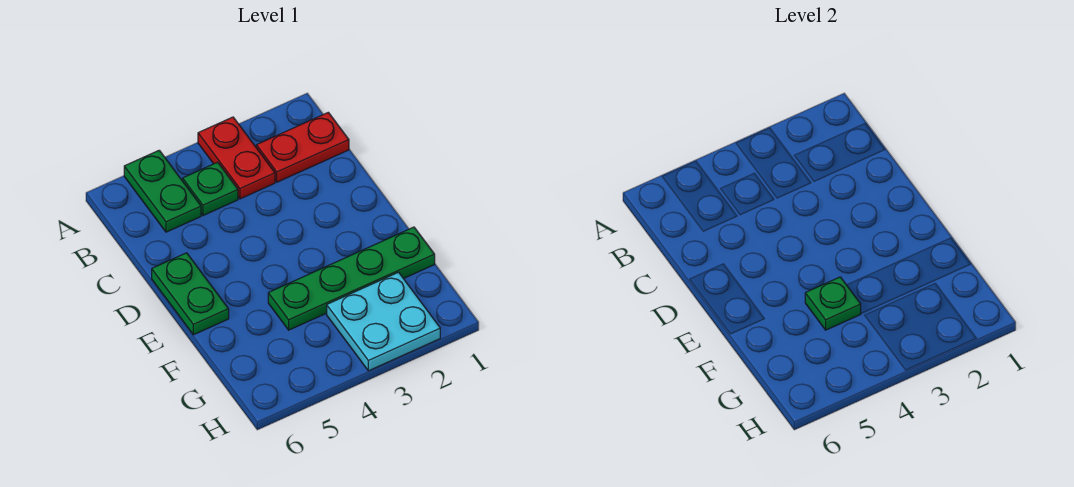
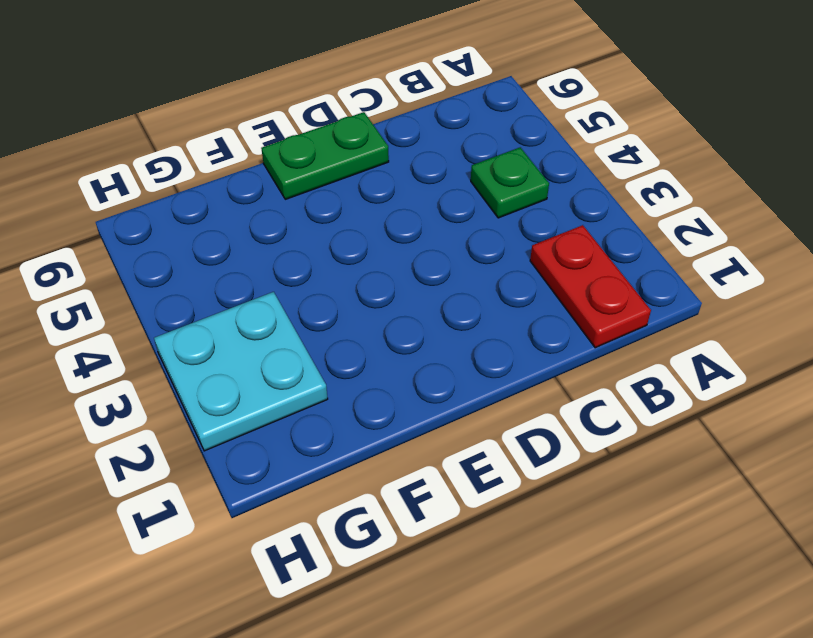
none -> red plate A3:B3 level 1
none -> green plate A5:B5 level 1

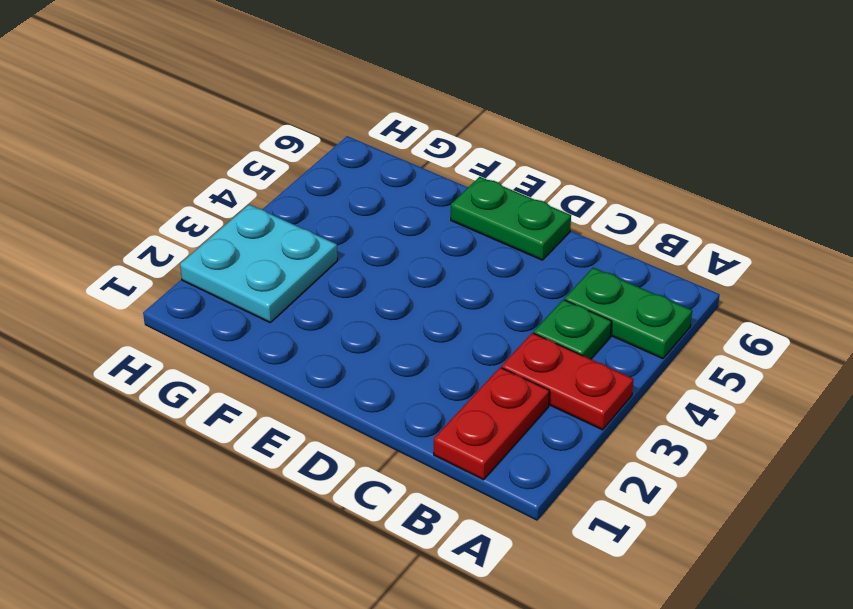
none -> green plate F1:F4 level 1
none -> green plate F4 level 2

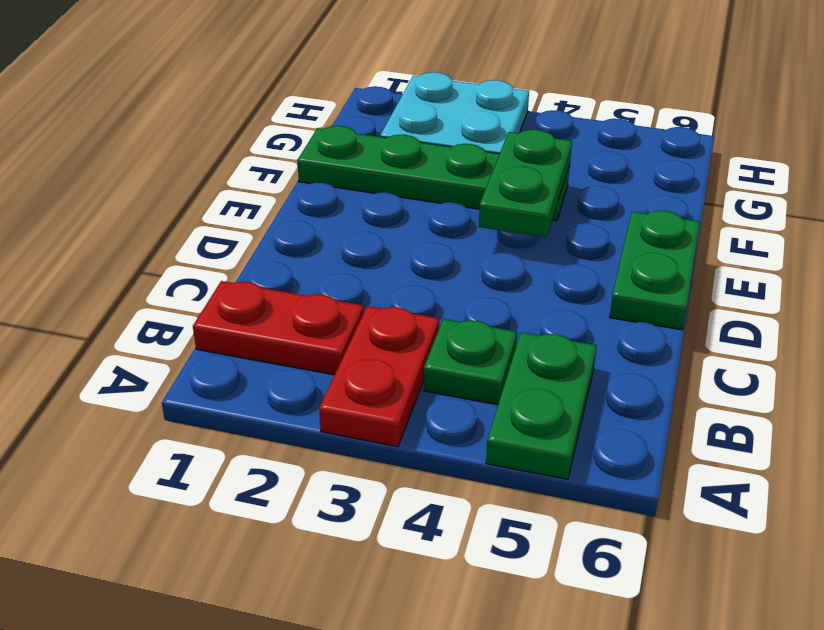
green plate E4:F4 level 2 -> green plate F4 level 2

